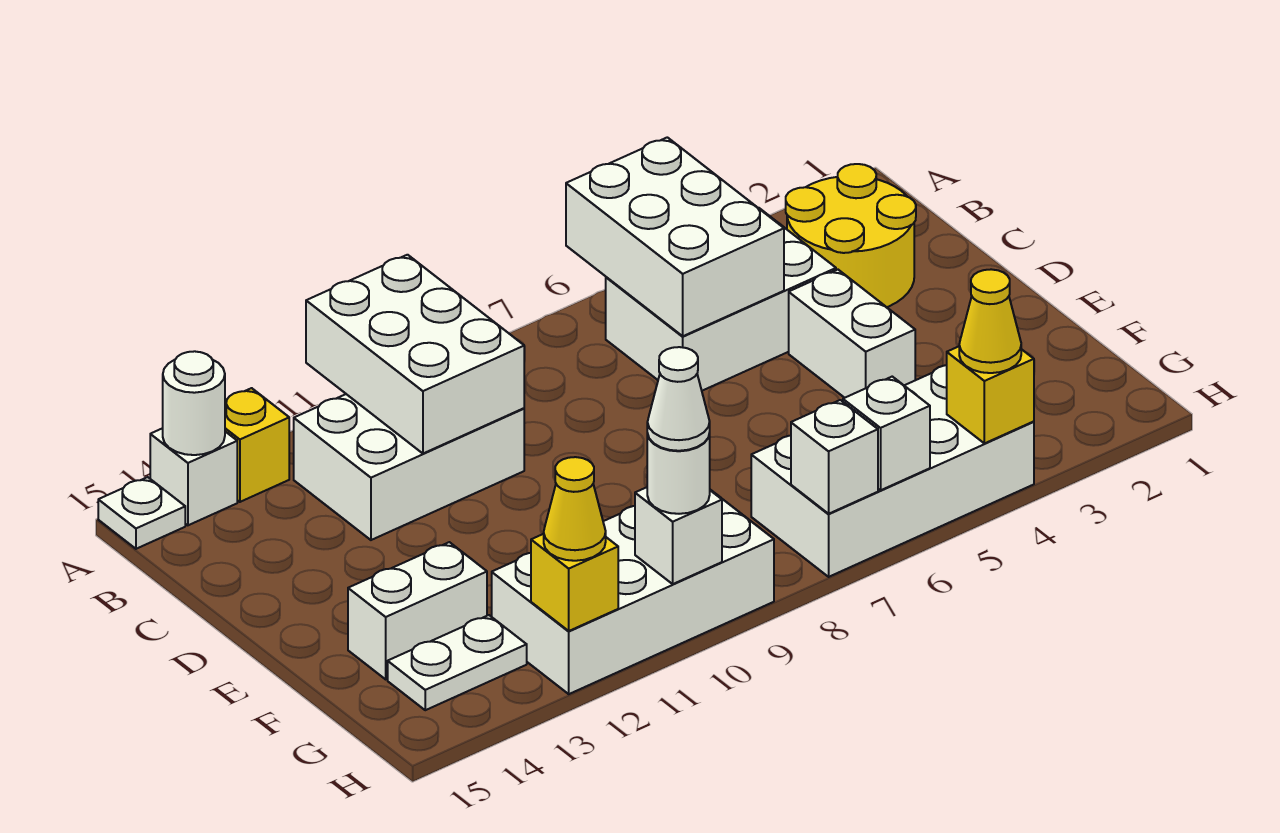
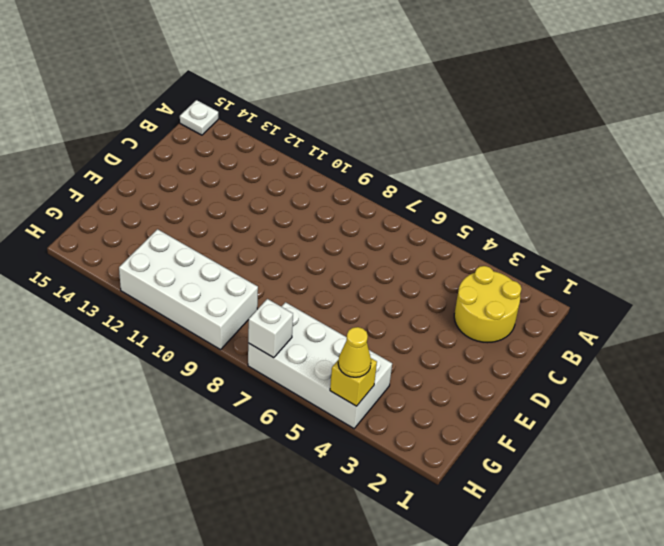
none -> yellow brick A13 level 1
none -> white brick A14 level 1
none -> white brick B4:C6 level 1

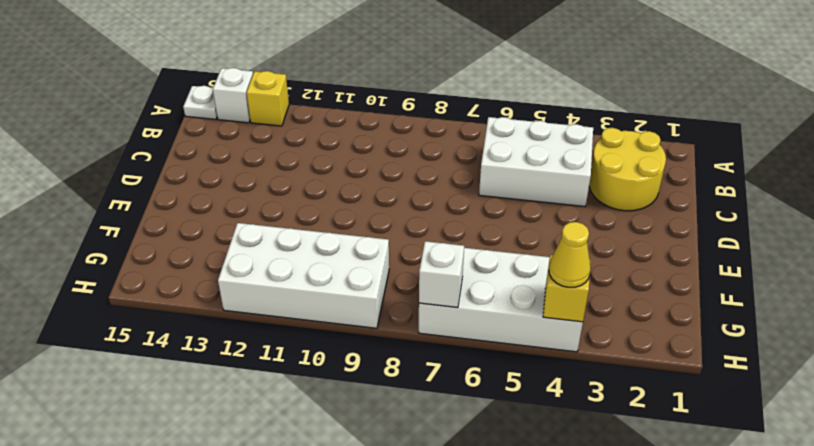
none -> white brick B10:C12 level 1
none -> white brick D4:E4 level 1
none -> white brick F13:F14 level 1

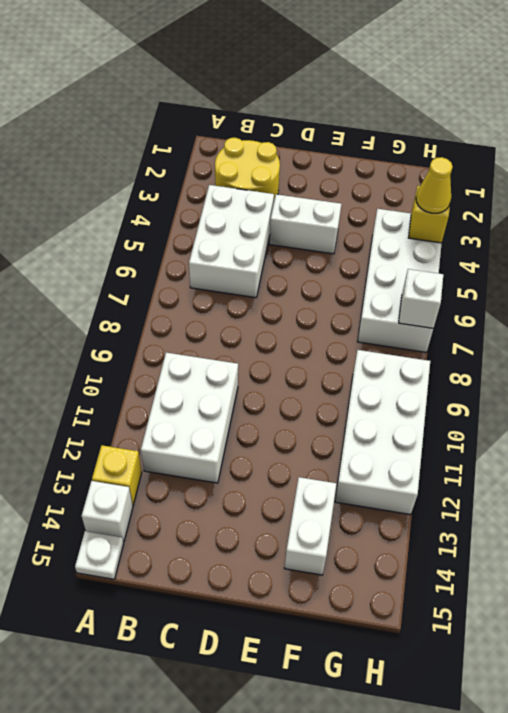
none -> white plate G13:G14 level 1
none -> white brick A5:C6 level 2
none -> white brick A10:C11 level 2

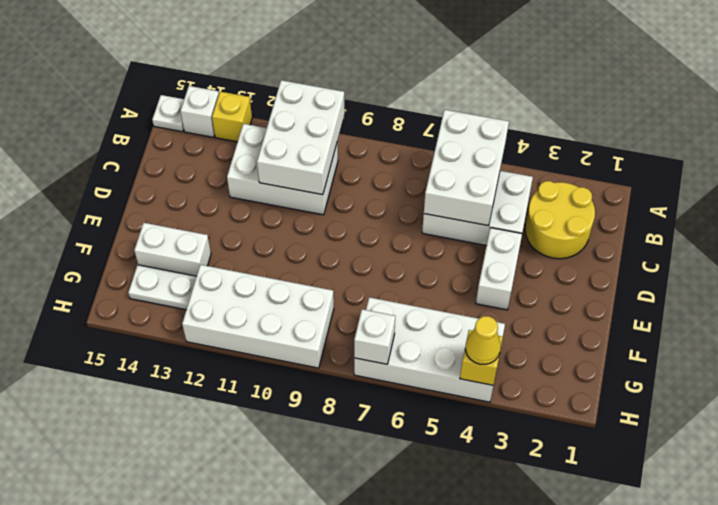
none -> white round brick A14 level 2
none -> white brick H6 level 2
none -> white brick H10 level 2

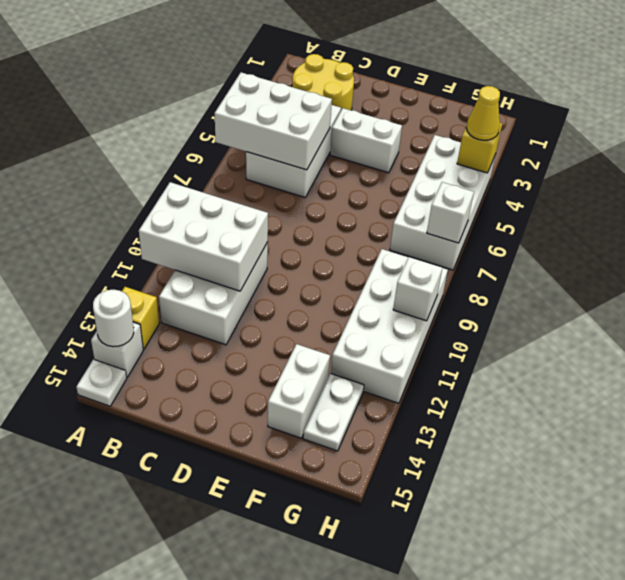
none -> white brick H6 level 2
none -> yellow brick H12 level 2
none -> white round brick H10 level 3

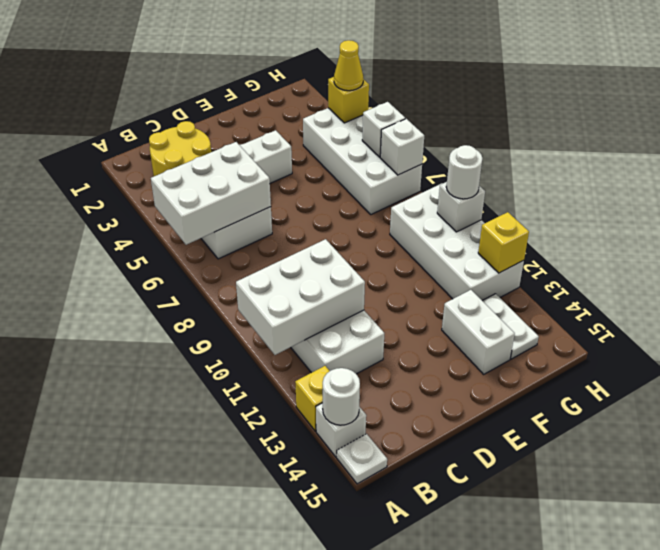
none -> yellow cone H12 level 3
none -> white cone H10 level 4

